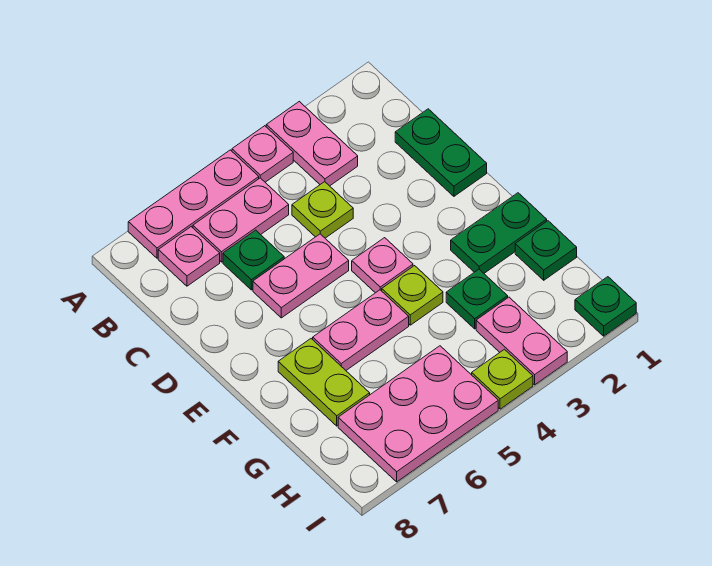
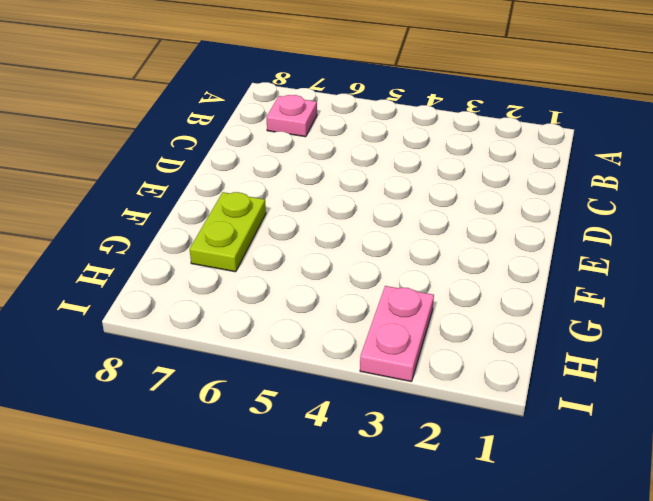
none -> pink plate A3:B3 level 1
none -> pink plate A4 level 1
none -> pink plate A5:A7 level 1

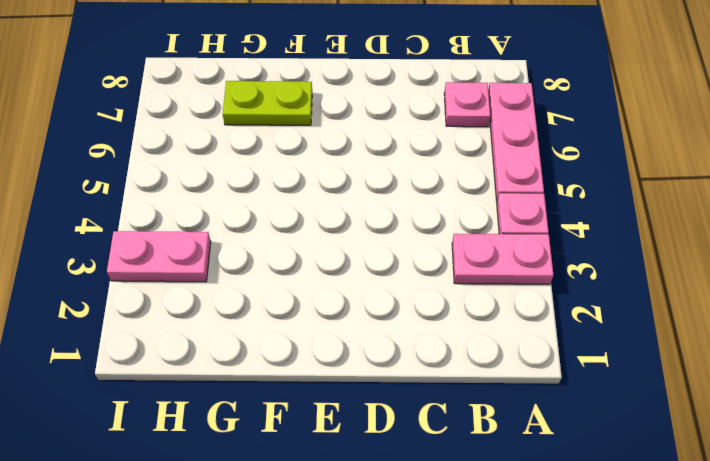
none -> pink plate B5:B6 level 1
none -> green plate C1:D1 level 1
none -> lime plate C4 level 1

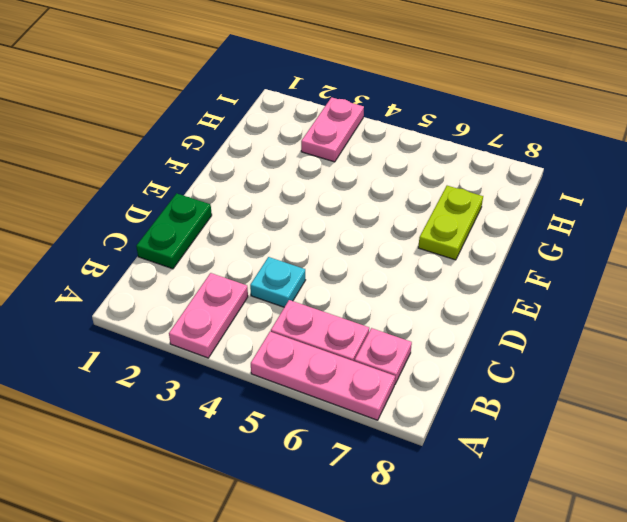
cyan plate C4 level 1 -> lime plate C4 level 1
none -> pink plate A4 level 1
none -> green plate C6 level 1
none -> pink plate D5:D6 level 1

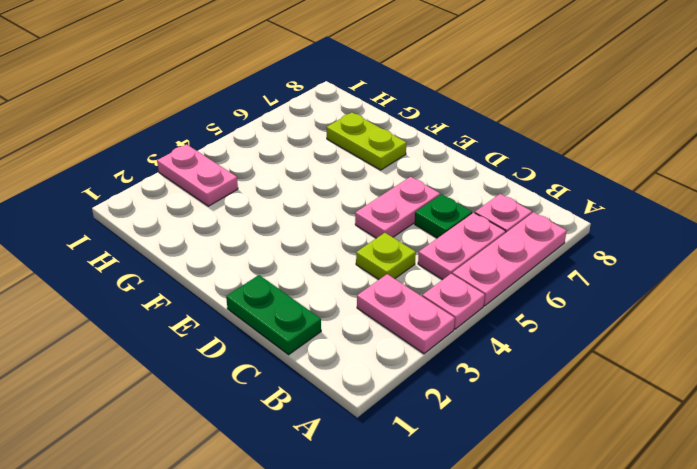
none -> pink plate E4 level 1
none -> green plate F1:F2 level 1
none -> lime plate F4 level 1

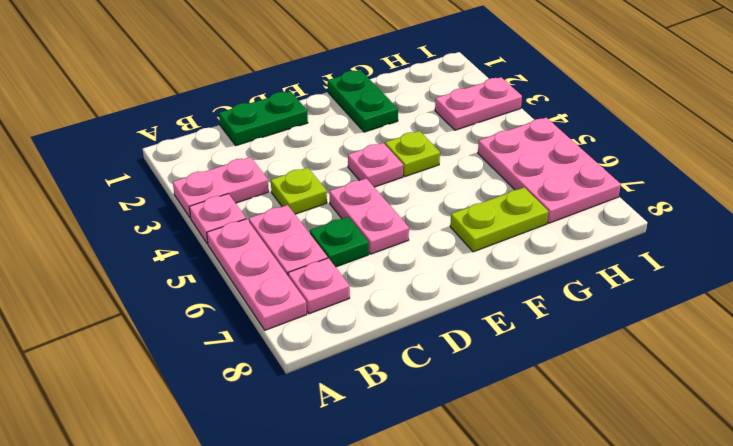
none -> pink plate F5:F6 level 1
none -> green plate G1 level 1
none -> green plate G3 level 1

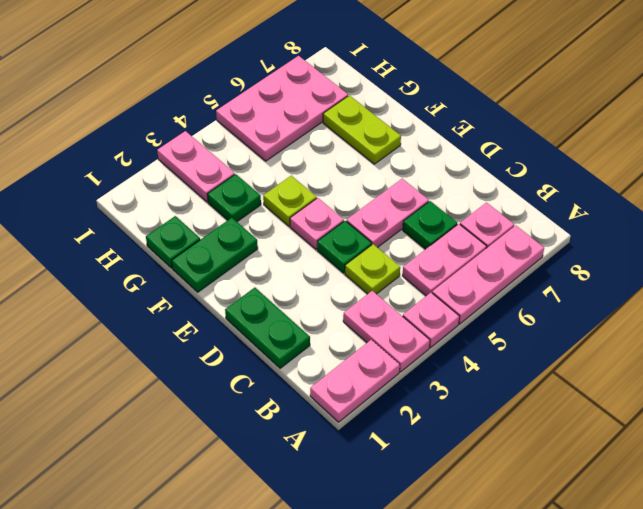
pink plate A1:A2 level 1 -> pink plate F5:F6 level 1
green plate D4 level 1 -> green plate I1 level 1
none -> lime plate I4 level 1

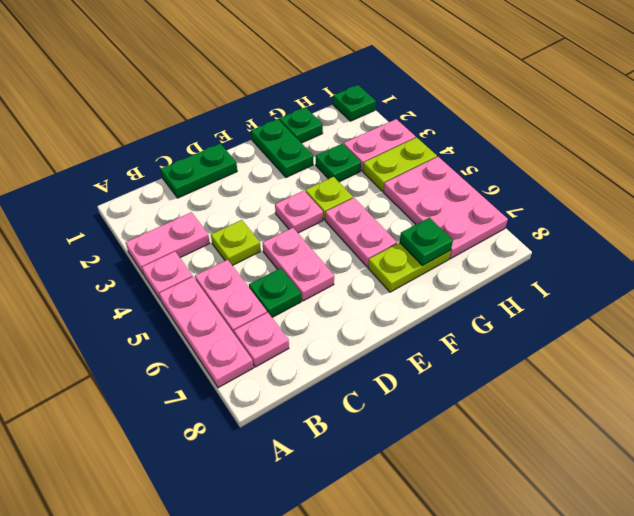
green plate G7 level 2 -> none
lime plate H4:I4 level 1 -> lime plate I4 level 1

